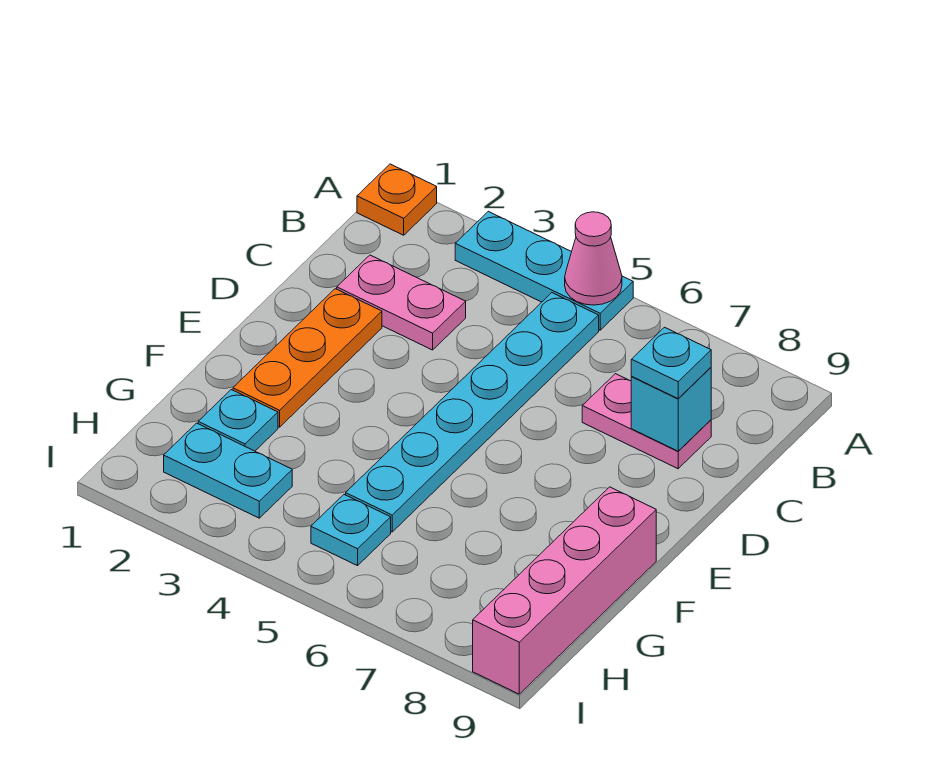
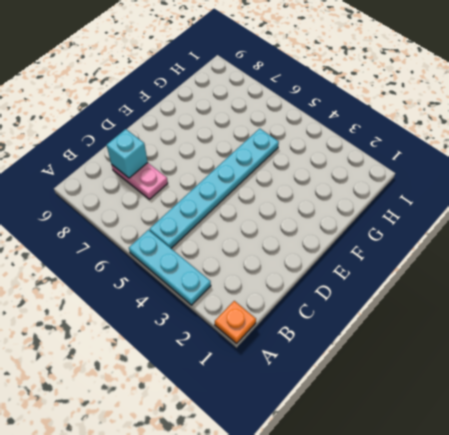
none -> pink plate C2:C3 level 1
none -> orange plate D2:F2 level 1
none -> pink brick F9:I9 level 1

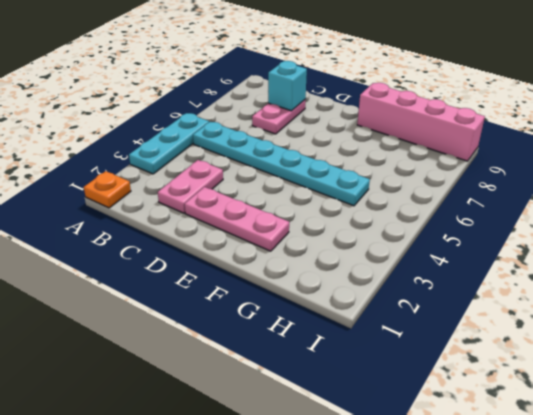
pink plate D2:F2 level 1 -> orange plate D2:F2 level 1
none -> cyan plate G2 level 1
none -> cyan plate H2:H3 level 1
none -> cyan plate H5 level 1

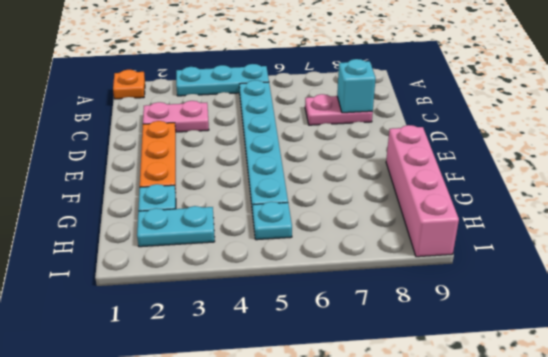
none -> pink cone A5 level 2
none -> cyan plate C8 level 3

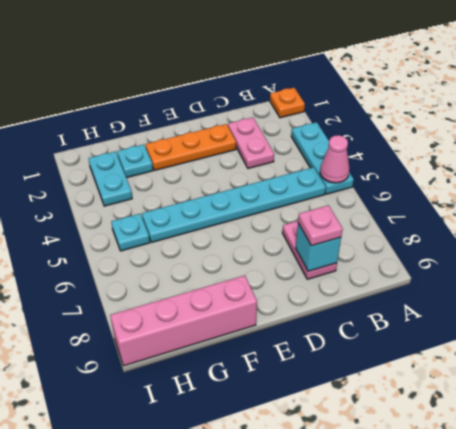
pink plate C8 level 3 -> cyan plate C8 level 3

